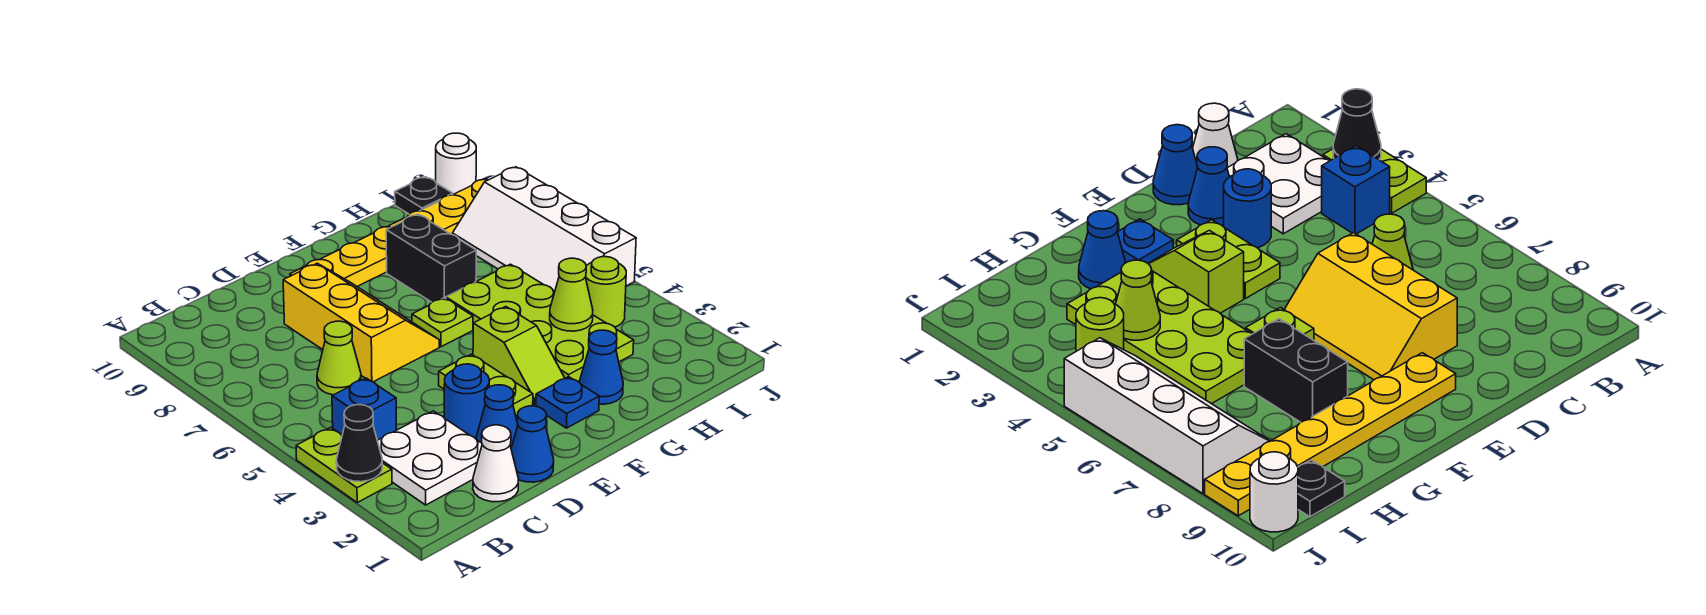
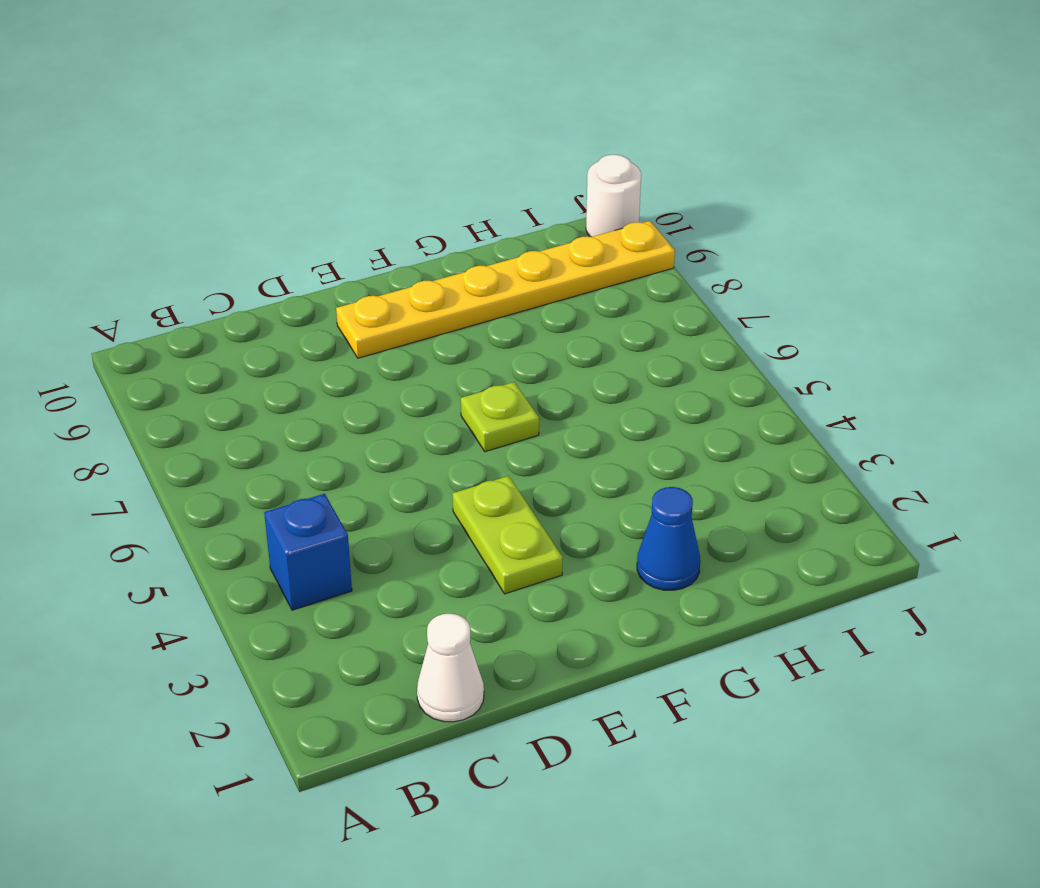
none -> lime plate A3:A4 level 1
none -> white plate B2:C3 level 1
none -> lime cone C6 level 1

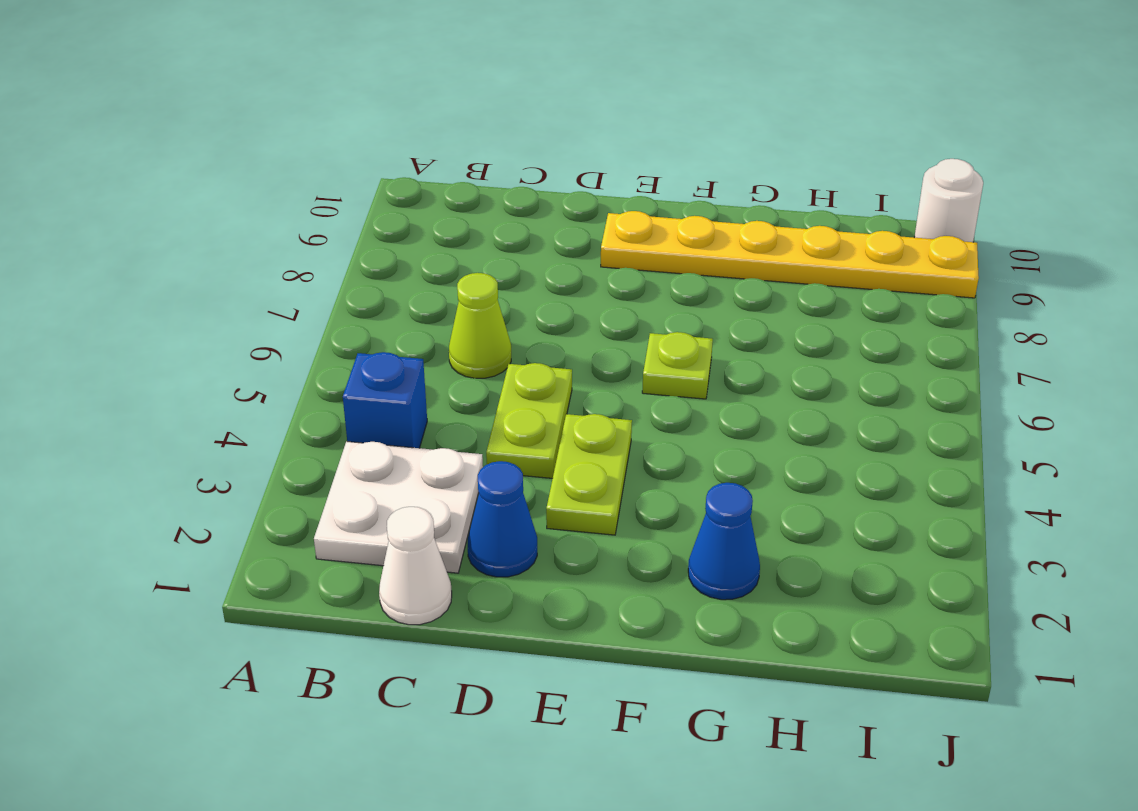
lime plate D4:D5 level 1 -> lime plate A3:A4 level 1
none -> blue cone D1 level 1
none -> blue round brick D3 level 1
none -> yellow slope D6:E8 level 1 top D

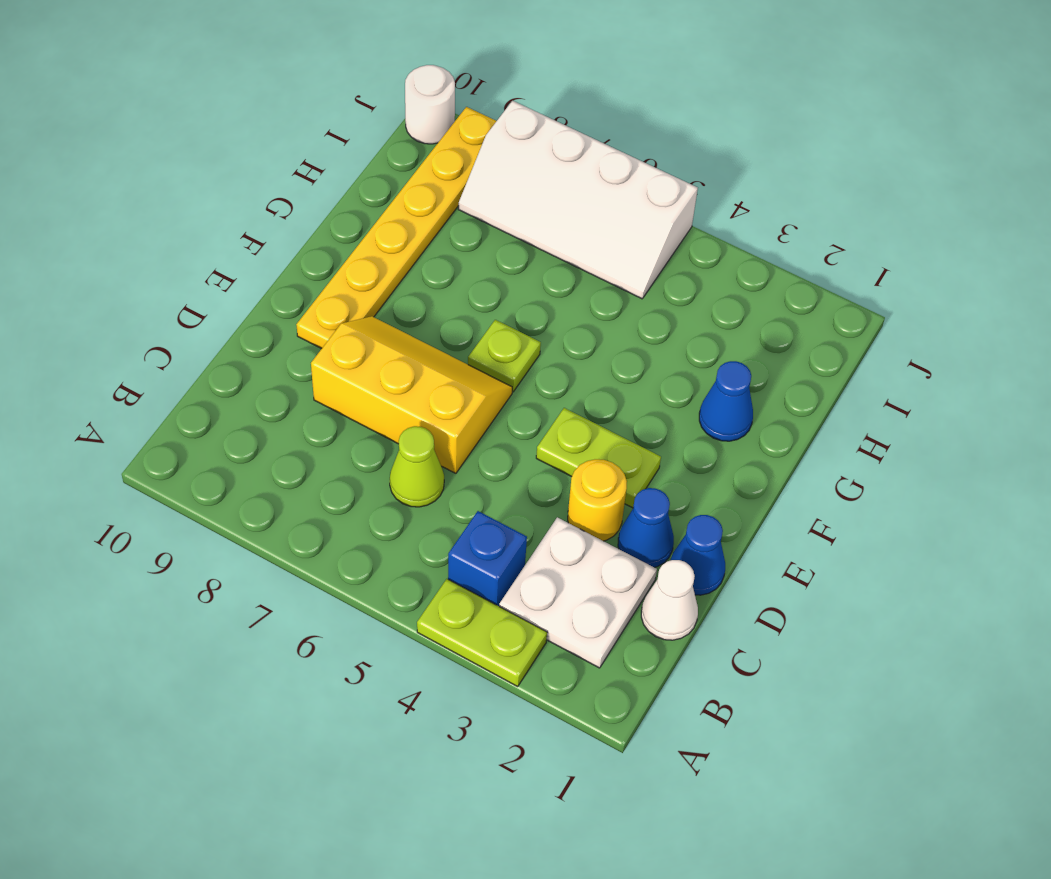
yellow round brick D3 level 1 -> blue round brick D3 level 1
none -> blue plate F2 level 1
none -> lime slope F3:F4 level 1 top 4
none -> lime plate G3:H6 level 1

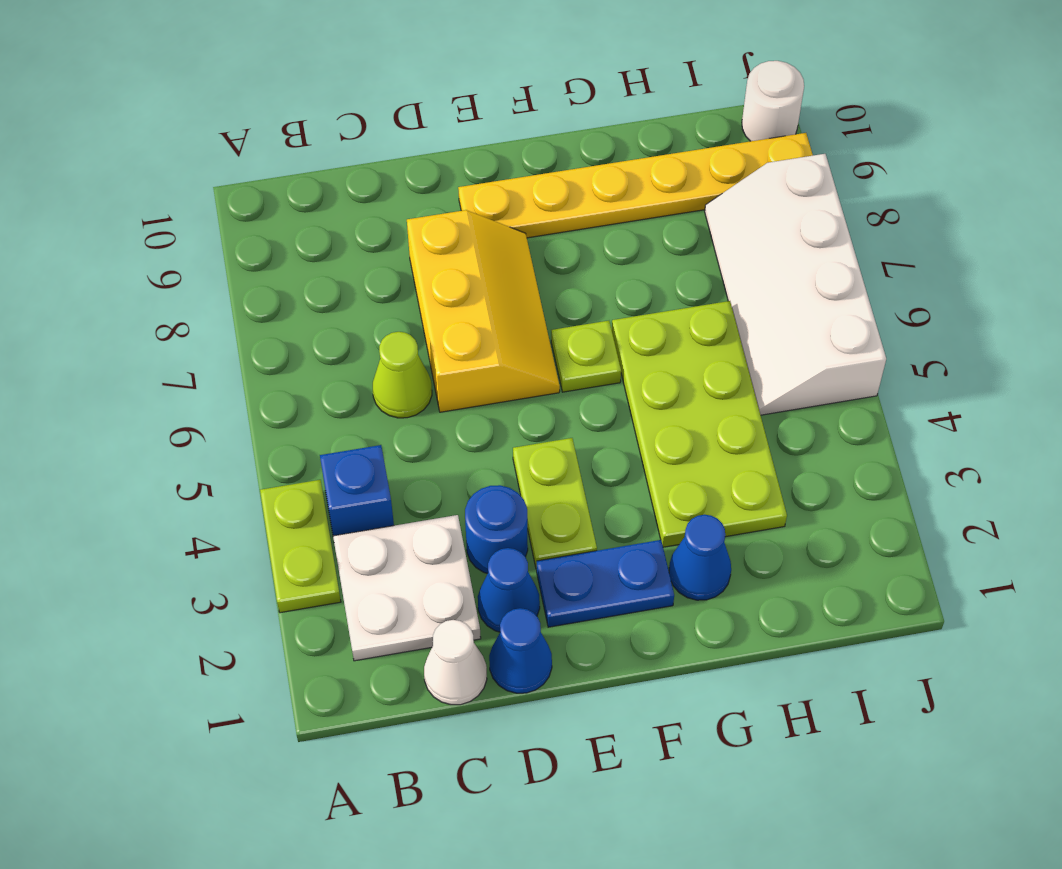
blue plate E2:F2 level 1 -> blue plate F2 level 1
none -> lime slope F3:F4 level 1 top 4
none -> black brick G7:G8 level 1
none -> lime round brick I4 level 1

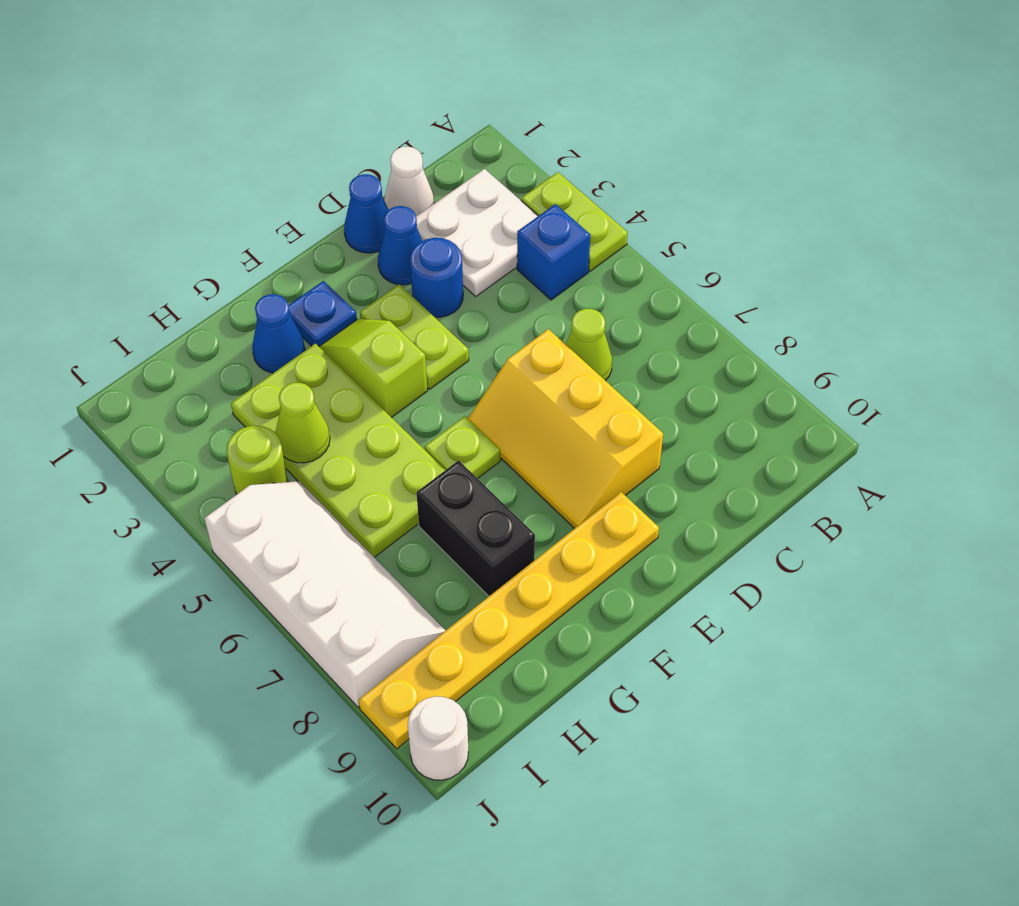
none -> black plate I10 level 1
none -> black cone A3 level 2

